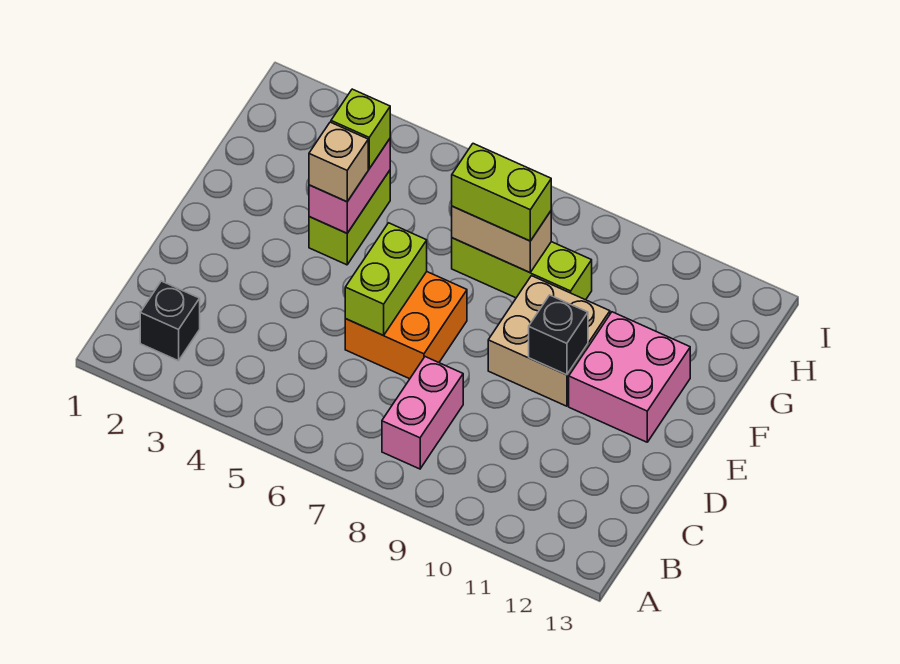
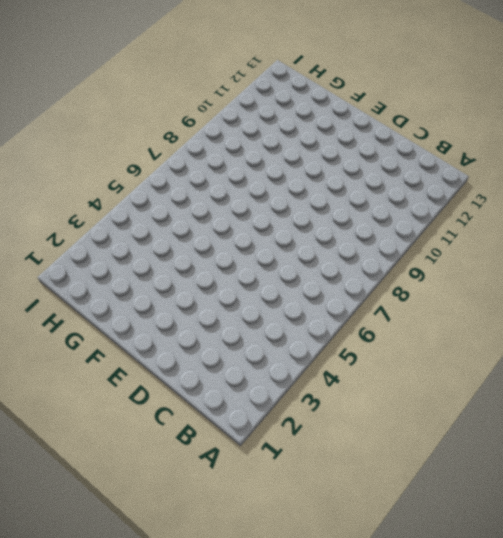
none -> black brick B2 level 1
none -> pink brick B8:C8 level 1
none -> orange brick D6:E7 level 1

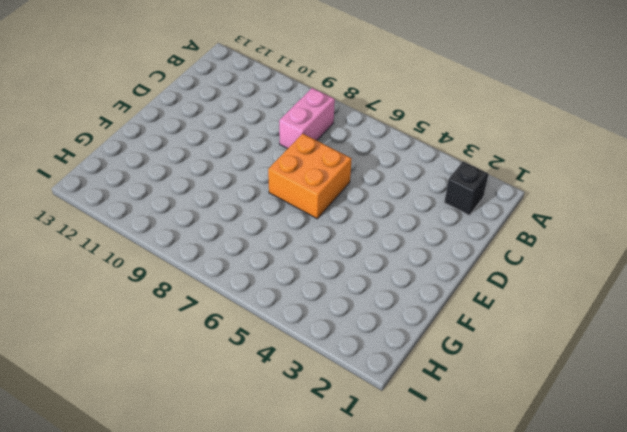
none -> tan brick E9:F10 level 1
none -> pink brick E11:F12 level 1
none -> lime brick F4:G4 level 1

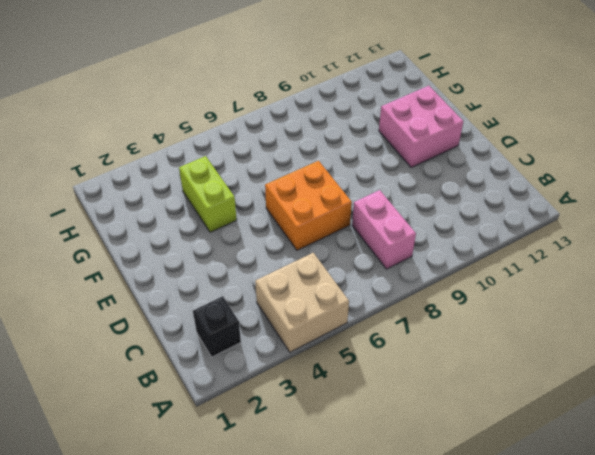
tan brick A4:B5 level 1 -> tan brick E9:F10 level 1
none -> lime brick G7:G9 level 1
none -> lime brick D6:E6 level 2
none -> black brick E10 level 2

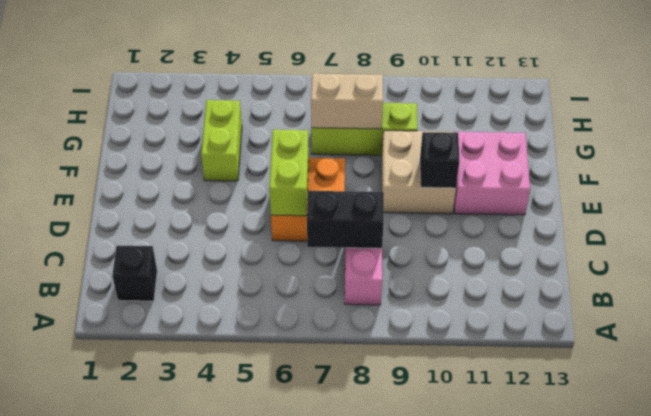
black brick C7:C8 level 2 -> none
none -> pink brick F4:G4 level 2
none -> tan brick F4 level 3
none -> lime brick G4 level 3

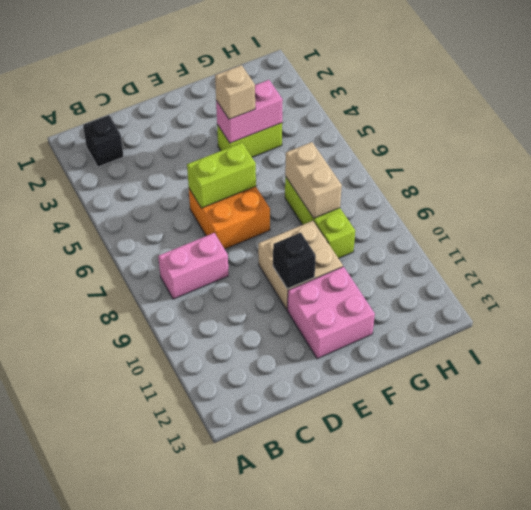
none -> lime brick G4 level 3
none -> lime brick G7:G8 level 3

